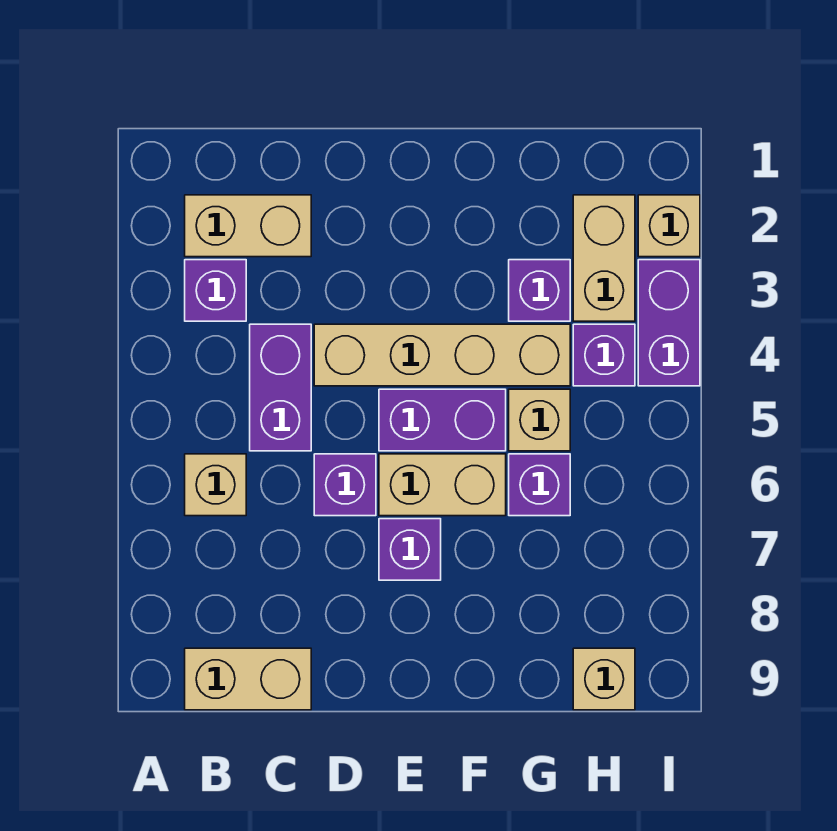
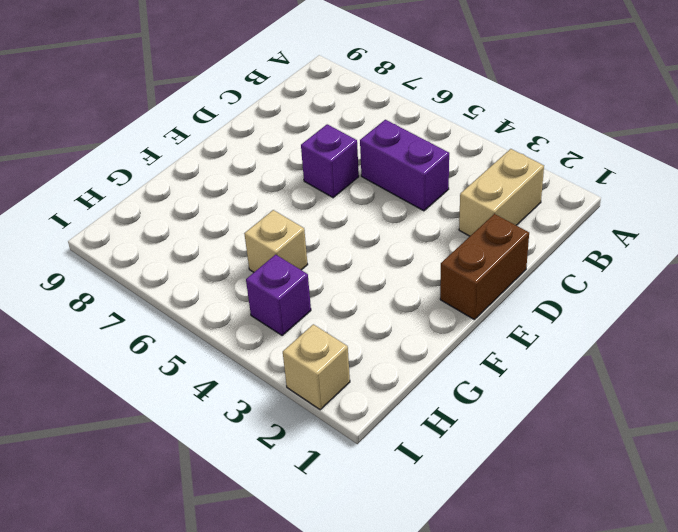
brown brick D1:E1 level 1 -> none
none -> purple brick B3 level 1
none -> tan brick B6 level 1
none -> tan brick B9:C9 level 1

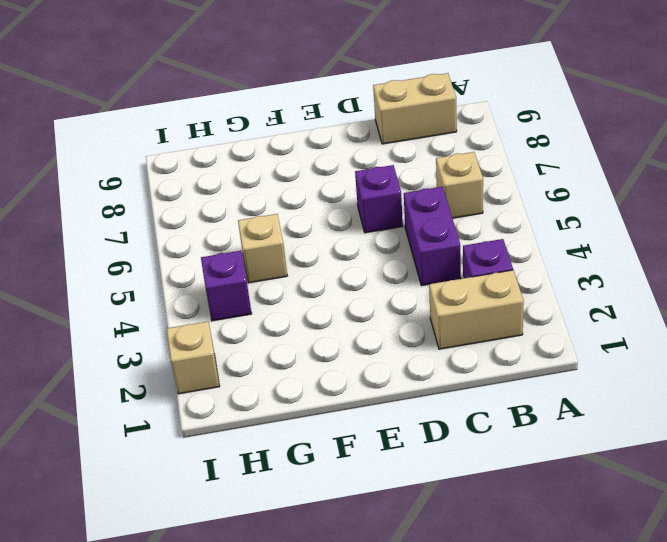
none -> tan brick D4:G4 level 1
none -> purple brick E5:F5 level 1
none -> tan brick E6:F6 level 1

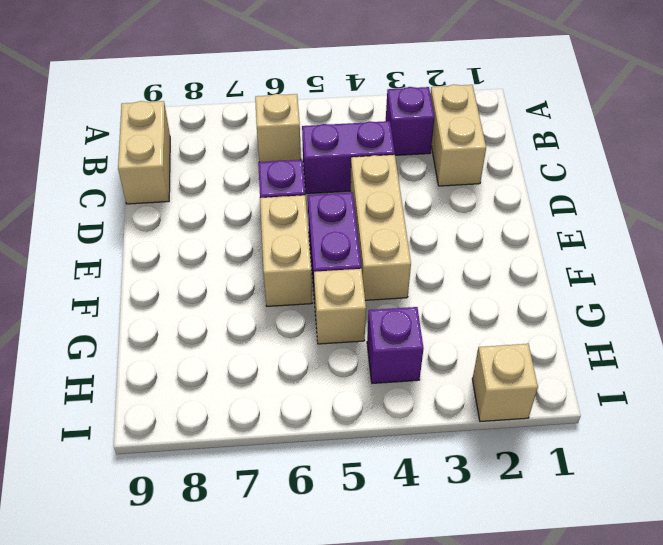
tan brick D4:F4 level 1 -> tan brick D4:G4 level 1
none -> purple brick E7 level 1
none -> purple brick G3 level 1
none -> purple brick G6 level 1

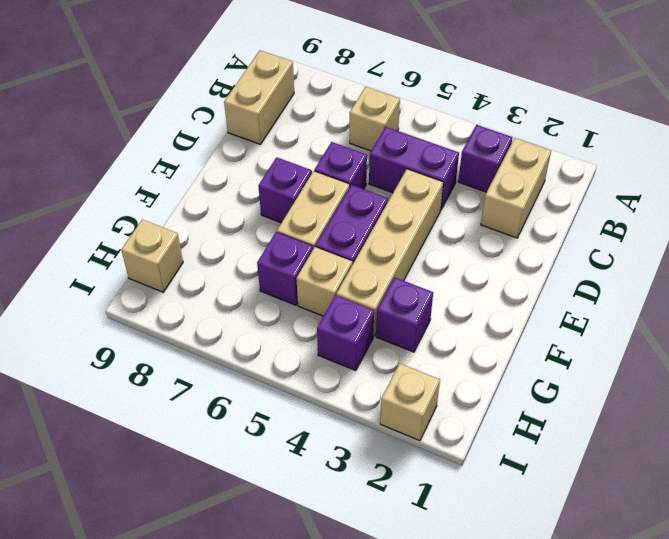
none -> tan brick H2:H3 level 1
none -> purple brick I3:I4 level 1

